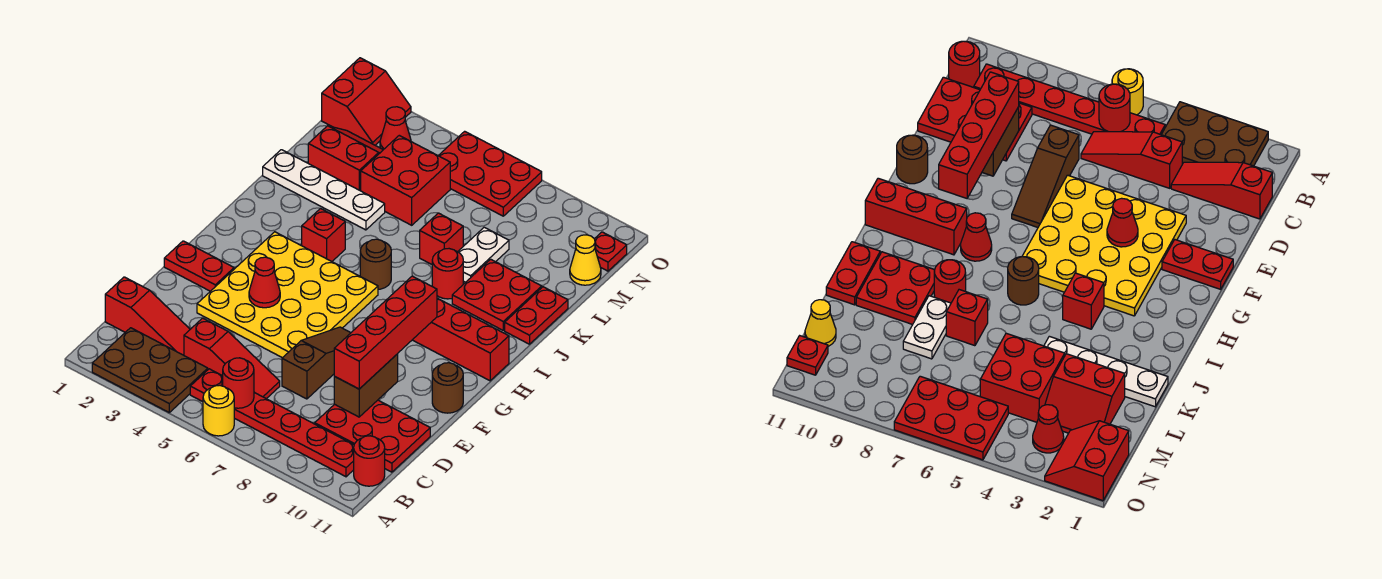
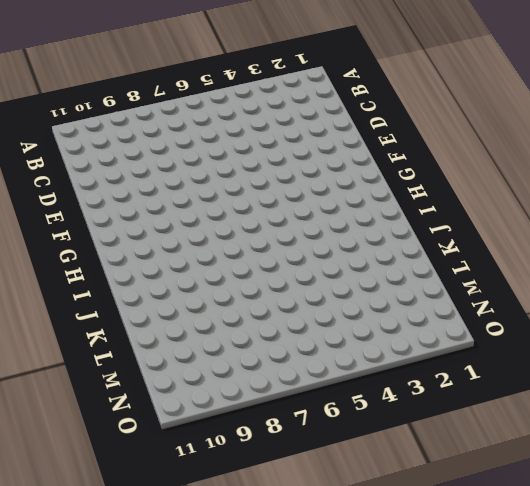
none -> brown plate A2:B4 level 1
none -> yellow round brick A6 level 1
none -> red plate B5:B10 level 1
none -> red round brick B11 level 1

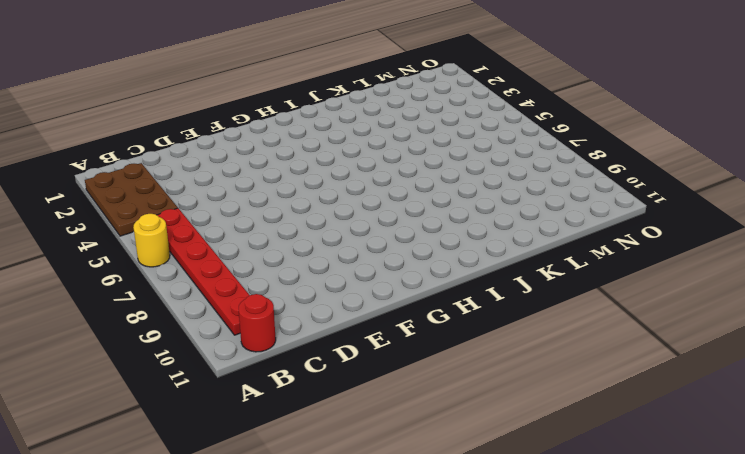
none -> red slope C1:C3 level 1 top 1
none -> red slope C4:C6 level 1 top 4
none -> red plate C9:D11 level 1
none -> brown slope D7:F7 level 1 top D

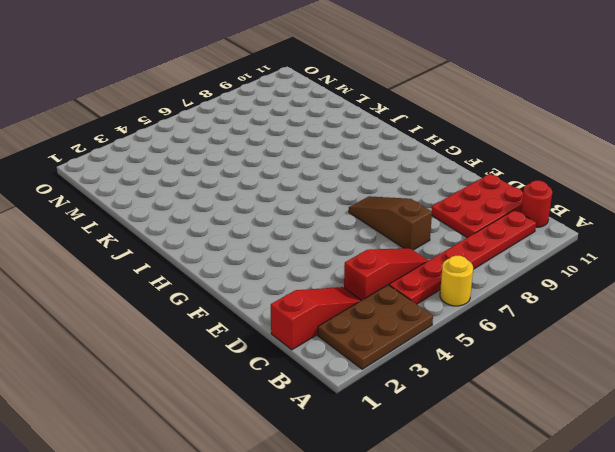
none -> yellow plate E3:H6 level 1
none -> red plate F1:F2 level 1
none -> brown round brick F11 level 1
none -> red cone H8 level 1

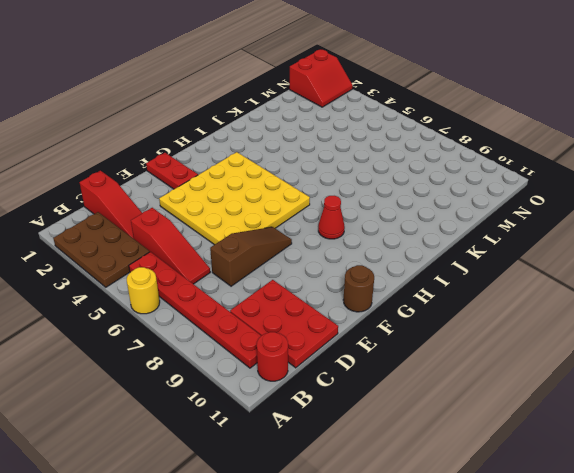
none -> red brick H9:H11 level 1
none -> red brick I4 level 1
none -> brown round brick I6 level 1
none -> red round brick J8 level 1

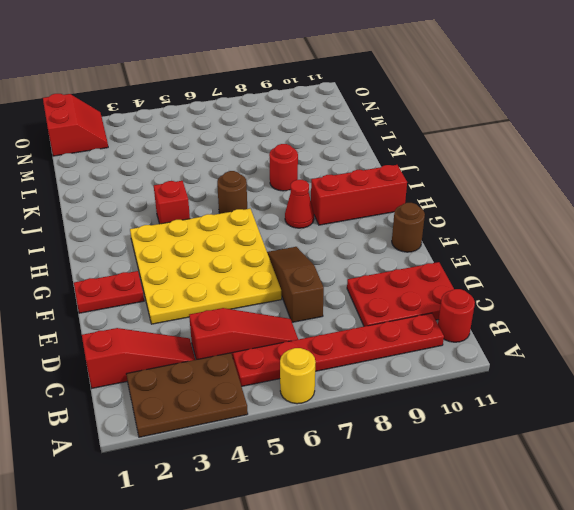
none -> red plate J9:K10 level 1
none -> red plate J11:K11 level 1
none -> white plate K1:K4 level 1
none -> red brick K7 level 1

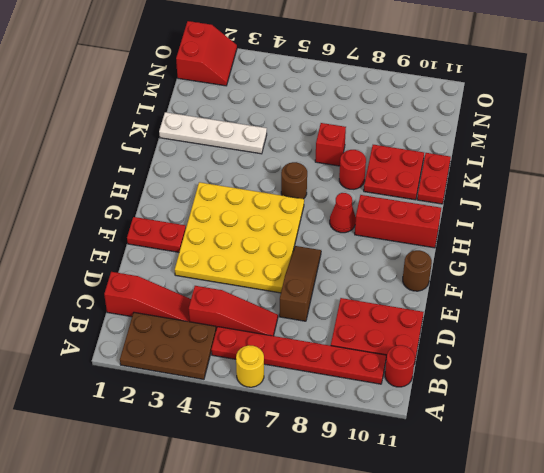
none -> red brick I4 level 1
none -> white plate K8:L8 level 1
none -> red slope L2:M3 level 1 top L
none -> red brick L4:M5 level 1

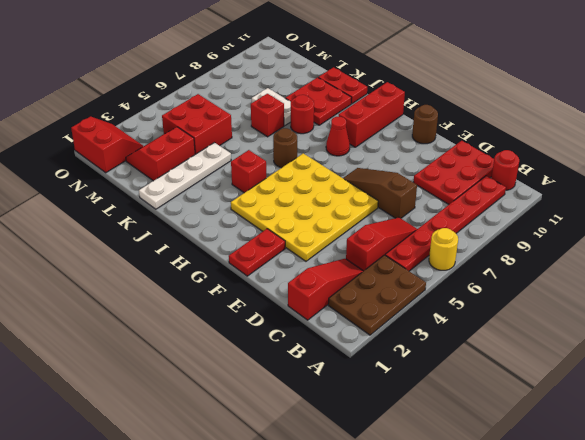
none -> yellow cone M11 level 1
none -> red cone N3 level 1
none -> red plate N5:O7 level 1
none -> red plate N11 level 1

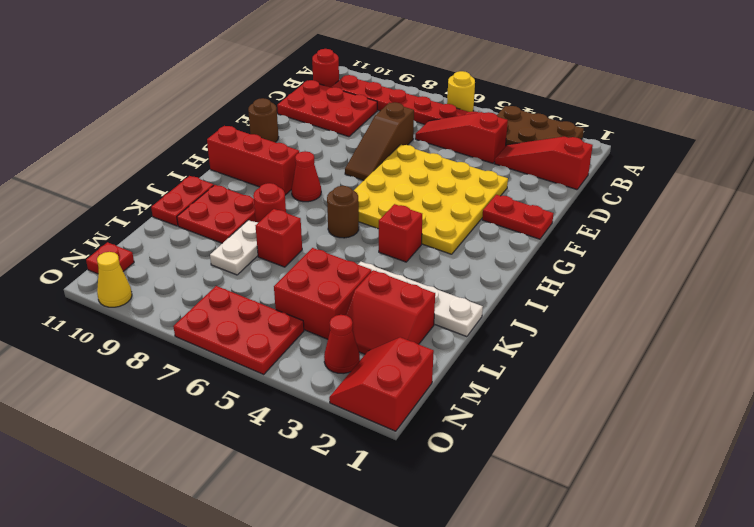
yellow cone O10 level 1 -> yellow cone M11 level 1
none -> red round brick B6 level 2
none -> brown brick D9:E9 level 2
none -> red cone F4 level 2
none -> red brick D9:G9 level 3

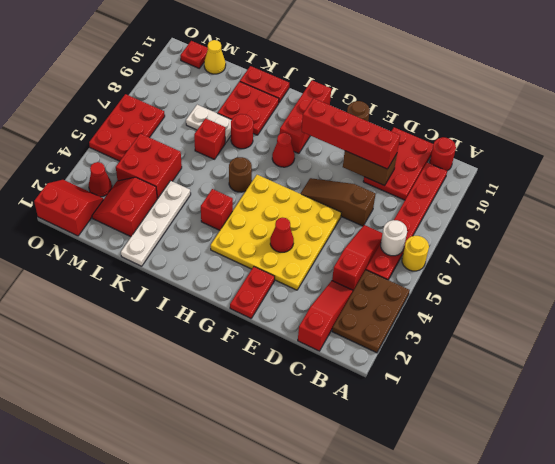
white round brick B6 level 2 -> red round brick B6 level 2

